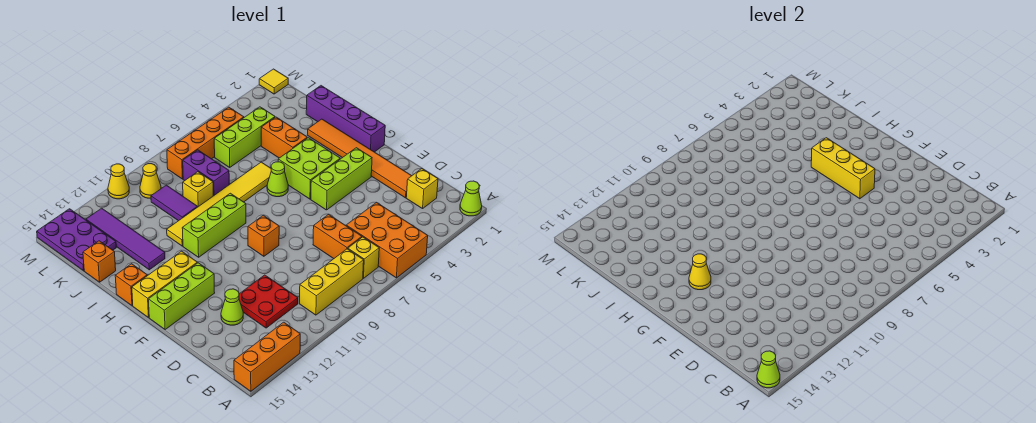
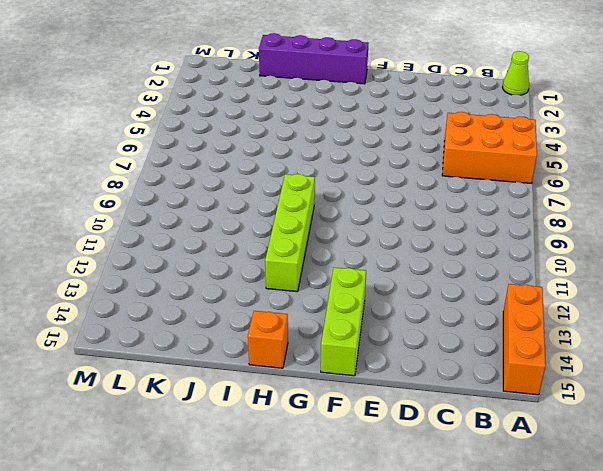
lime brick H9:H12 level 1 -> lime brick H9:H11 level 1
none -> yellow brick B7 level 1
none -> yellow brick B8:B10 level 1
none -> yellow brick C2 level 1
none -> orange brick C7:D7 level 1

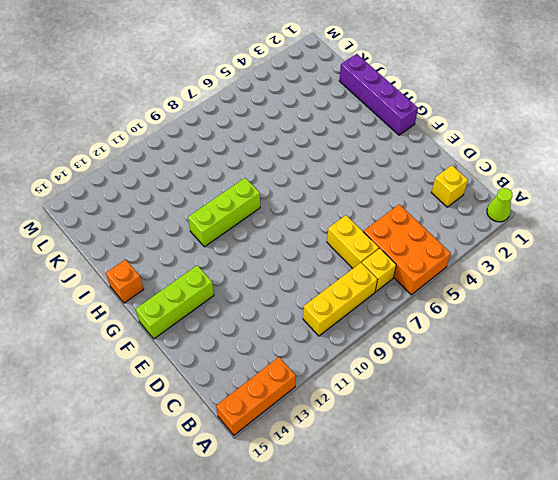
yellow brick C7:D7 level 1 -> orange brick C7:D7 level 1
none -> red plate C11:D12 level 1
none -> orange tile D2:I2 level 1
none -> lime cone D13 level 1
none -> lime brick F3:F5 level 1

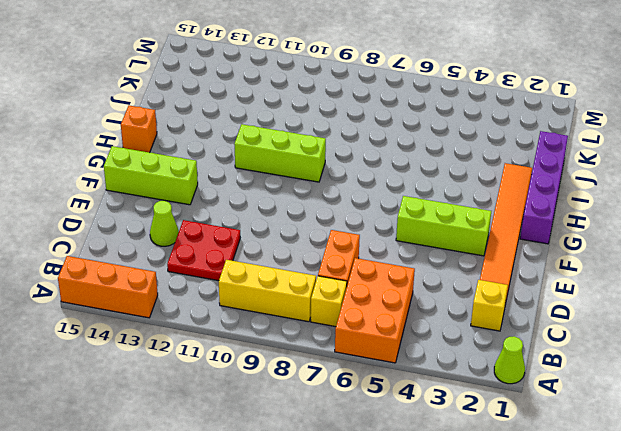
none -> orange brick F9 level 1
none -> lime brick G4:H5 level 1
none -> yellow brick G13:G15 level 1
none -> lime cone H6 level 1

